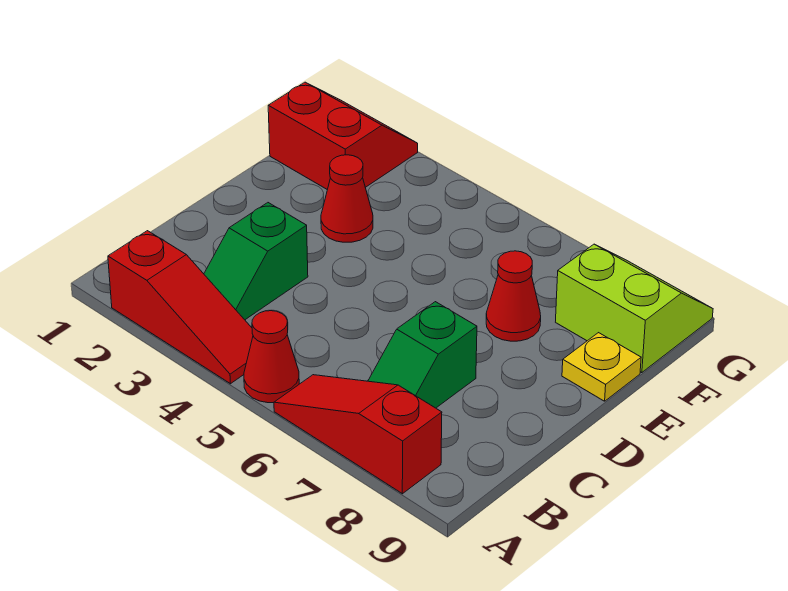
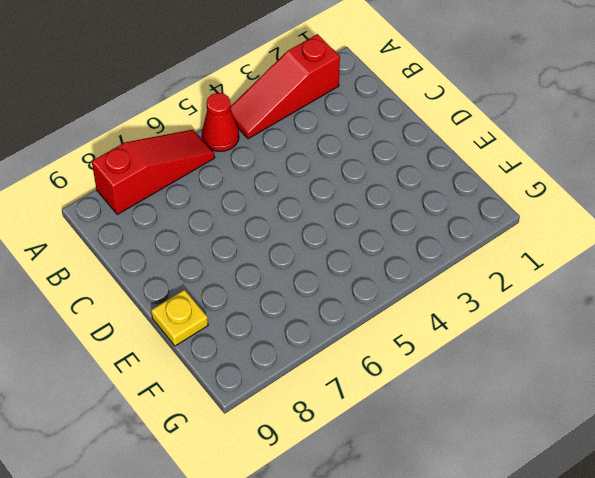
none -> green slope B3:C3 level 1 top C
none -> green slope B7:C7 level 1 top C

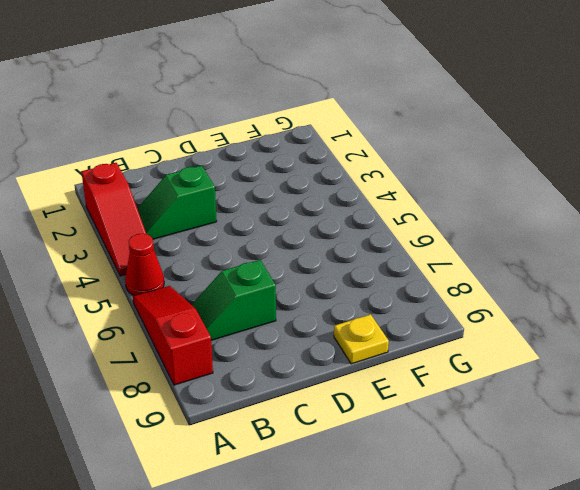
none -> red cone E3 level 1
none -> red cone E7 level 1

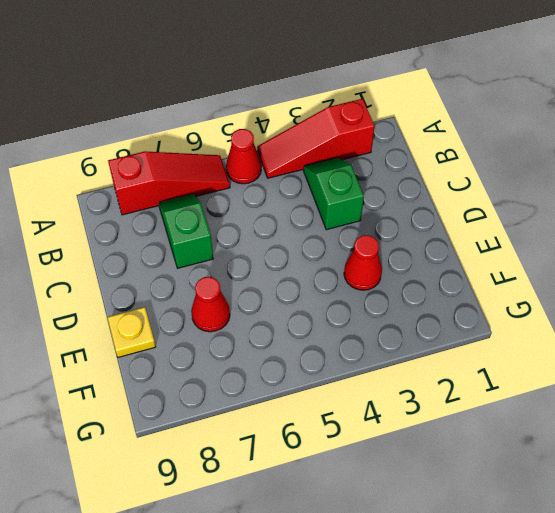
none -> red slope F1:G2 level 1 top F
none -> lime slope F8:G9 level 1 top F

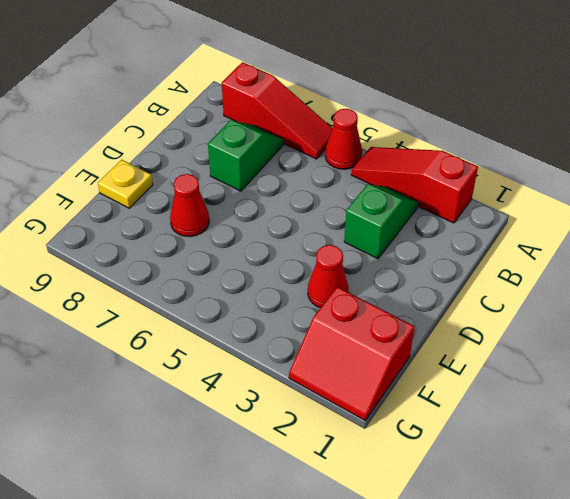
none -> lime slope F8:G9 level 1 top F

